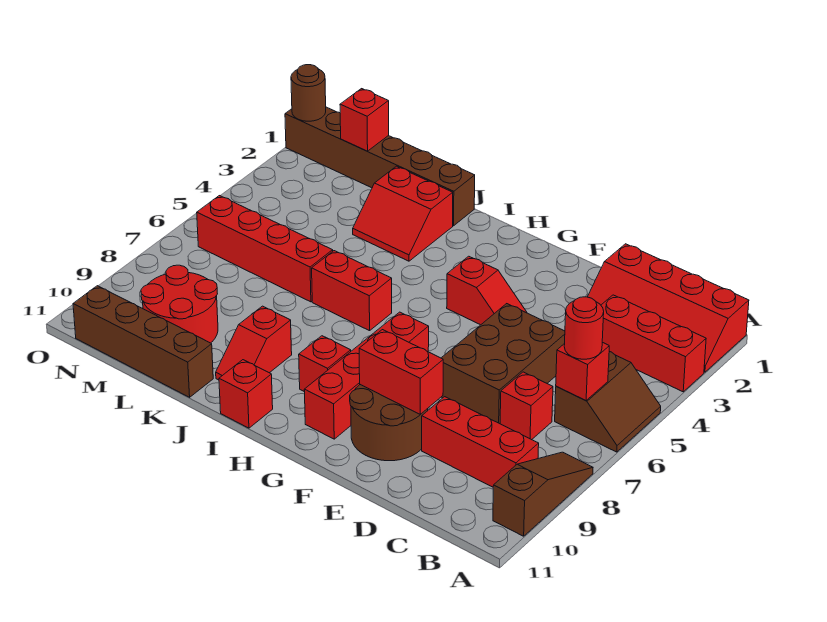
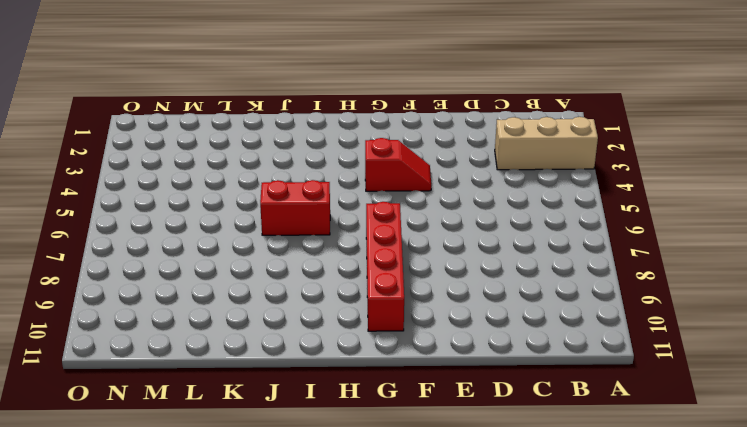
tan brick A3:C3 level 1 -> red brick A3:C3 level 1
none -> red slope A1:D2 level 1 top 1
none -> brown slope A5:B6 level 1 top B
none -> brown slope A8:A10 level 1 top 10

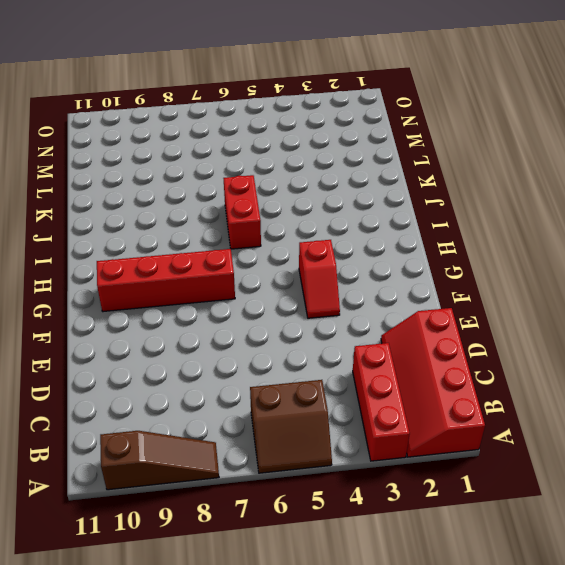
none -> red brick B9:D9 level 1
none -> red brick C7 level 1
none -> brown brick D5:E7 level 1

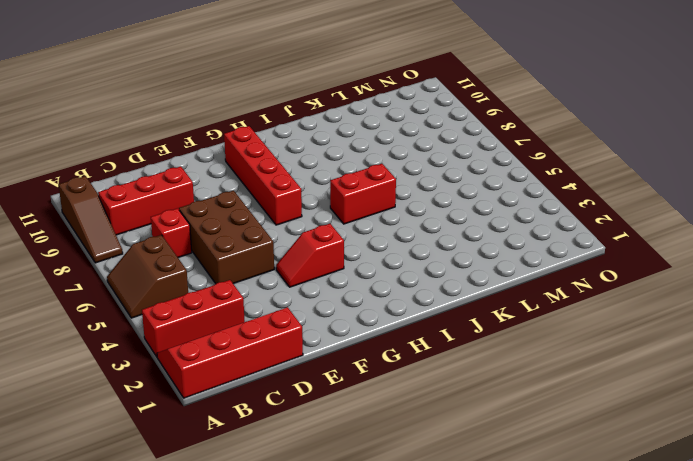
none -> brown round brick E9:F10 level 1
none -> red brick H9 level 1
none -> red brick I11 level 1

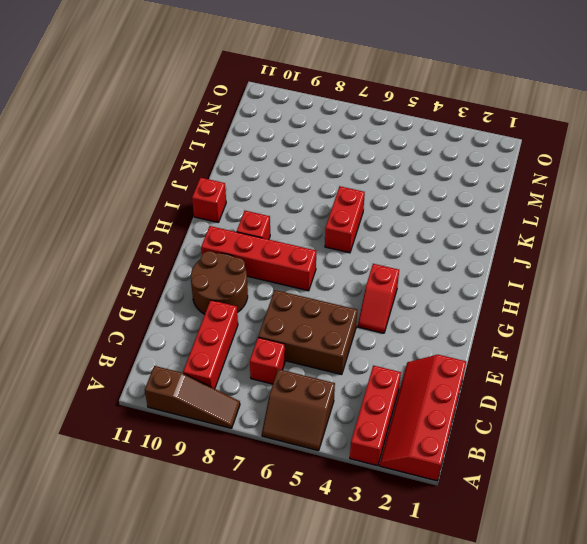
none -> brown brick J1:O1 level 1
none -> red slope J2:K3 level 1 top 2
none -> red slope J9:J10 level 1 top 9

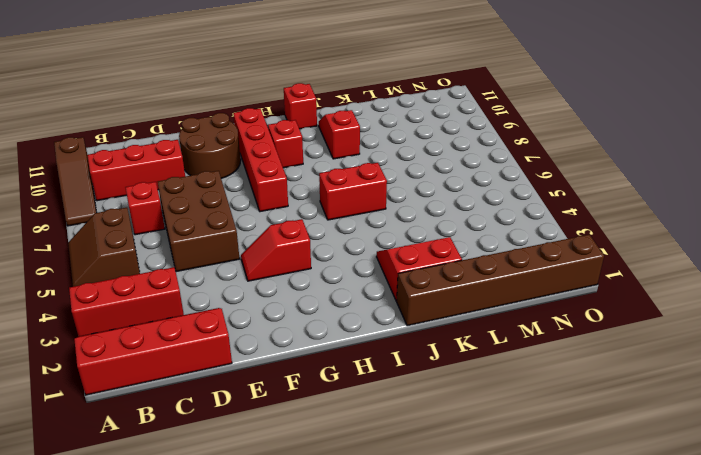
none -> red brick K6:N6 level 1
none -> brown brick K11:N11 level 1
none -> red round brick L9:M10 level 1

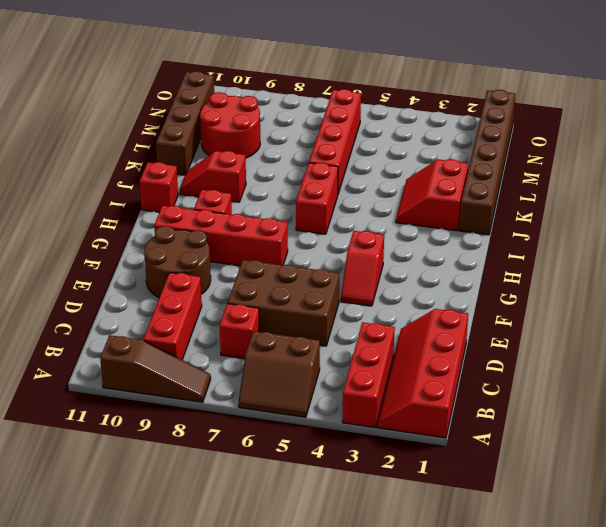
none -> red brick B6 level 2
none -> red brick E9:F9 level 2
none -> red brick M1 level 2

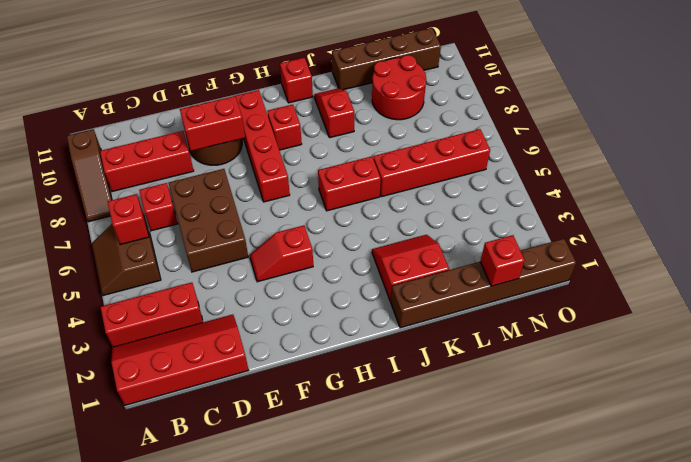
none -> brown round brick O1 level 2
none -> red round brick B6 level 3

